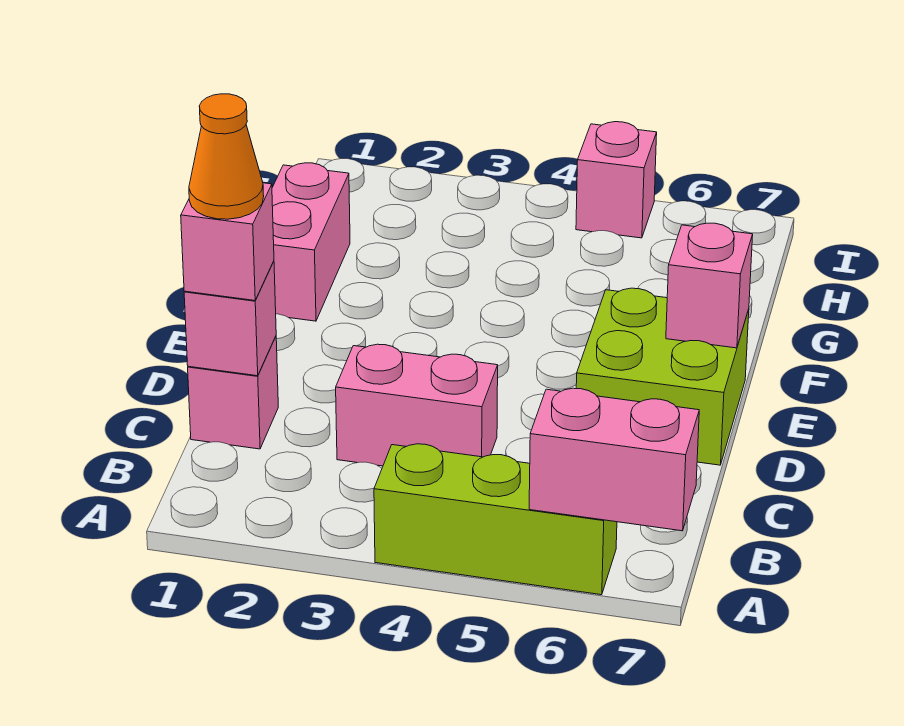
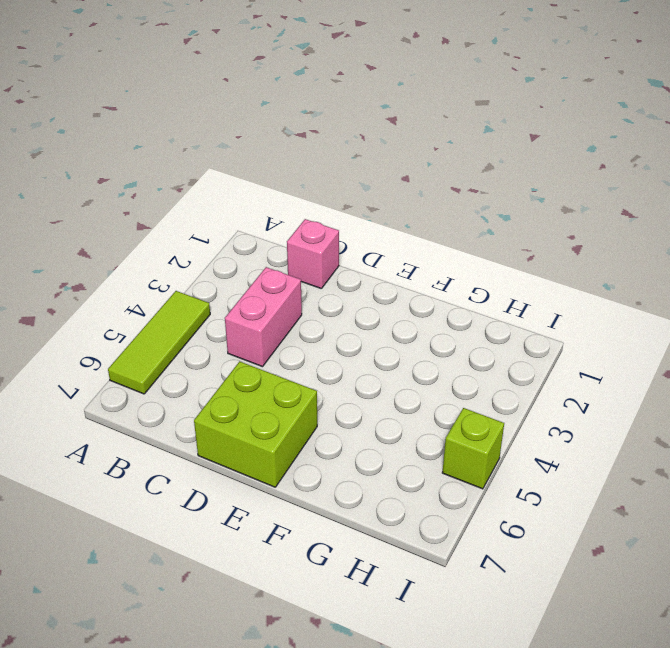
lime tile A4:A6 level 1 -> lime brick A4:A6 level 1
lime brick I5 level 1 -> pink brick I5 level 1
none -> pink brick F1:G1 level 1
none -> pink brick A6:A7 level 2

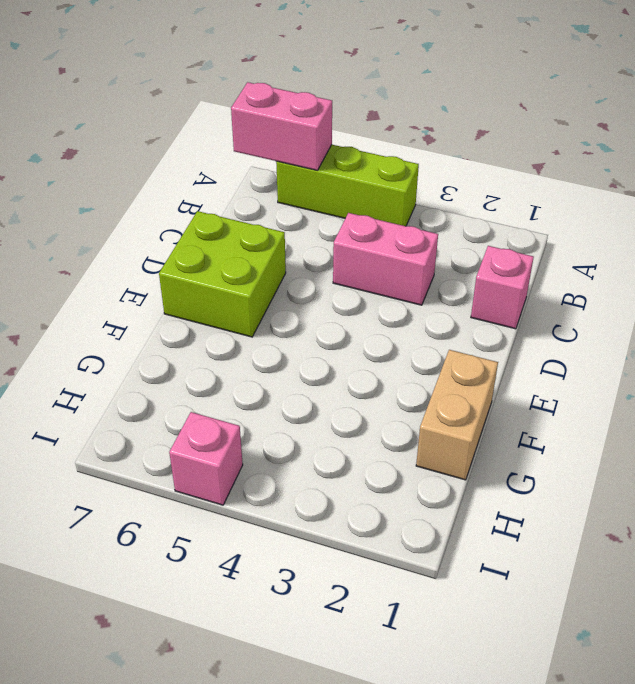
tan brick F1:G1 level 1 -> pink brick F1:G1 level 1
none -> pink brick C1 level 2
none -> pink brick E7 level 2

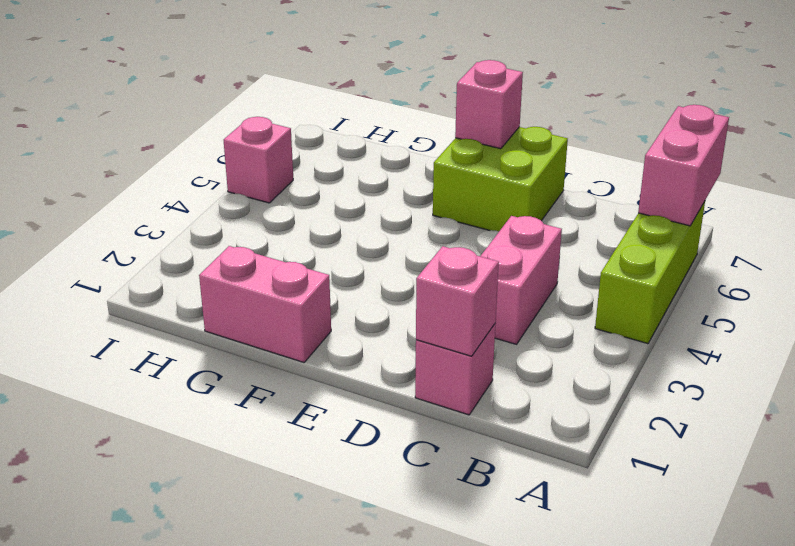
none -> pink brick C1 level 3
none -> orange cone C1 level 4

